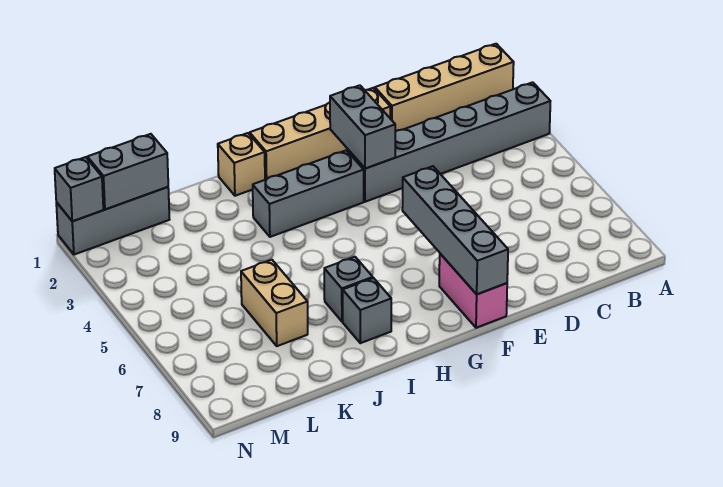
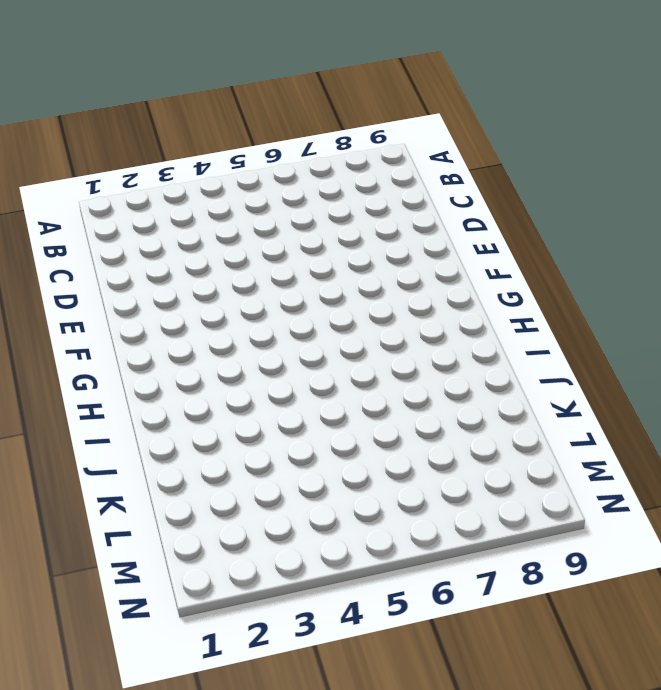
none -> tan brick A1:D1 level 1
none -> grey brick A3:F3 level 1
none -> tan brick E1:H1 level 1

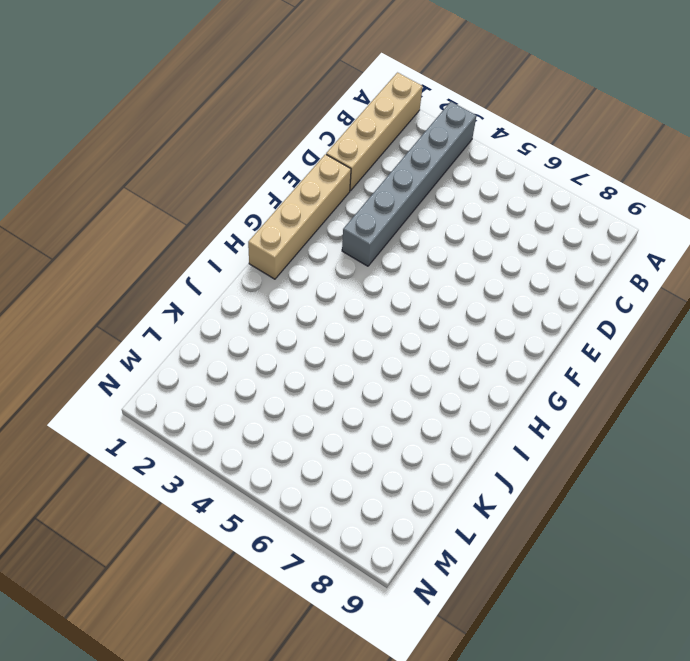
none -> pink brick F8:F9 level 1
none -> grey brick G3:I3 level 1
none -> tan brick I1 level 1

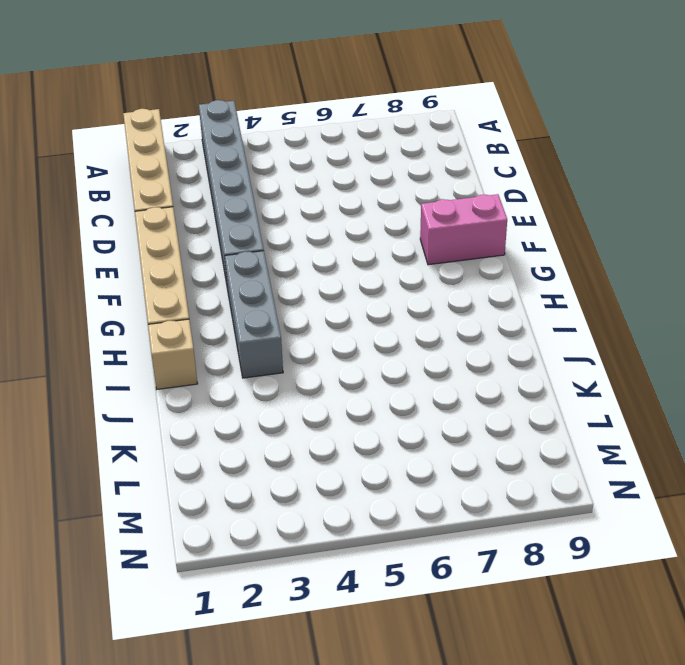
none -> grey brick I7 level 1
none -> grey brick I8 level 1
none -> tan brick K6:K7 level 1

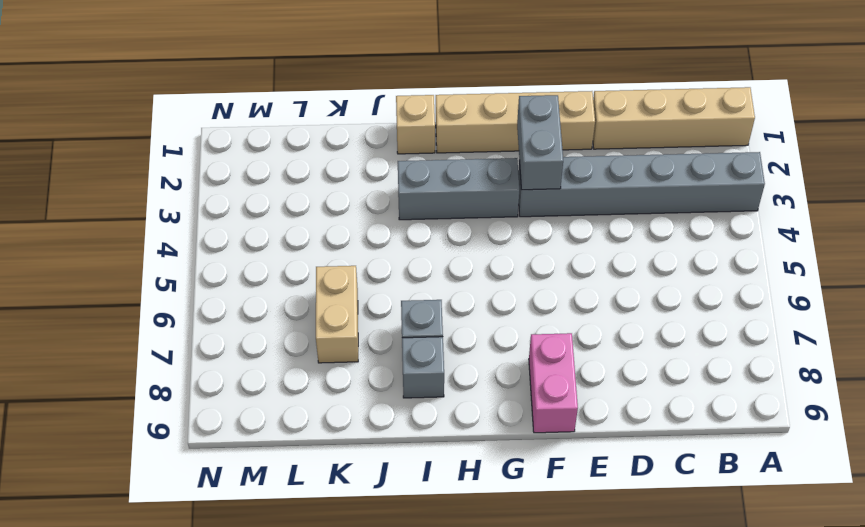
none -> grey brick L1:N1 level 1
none -> grey brick F6:F9 level 2
none -> grey brick L1:M1 level 2

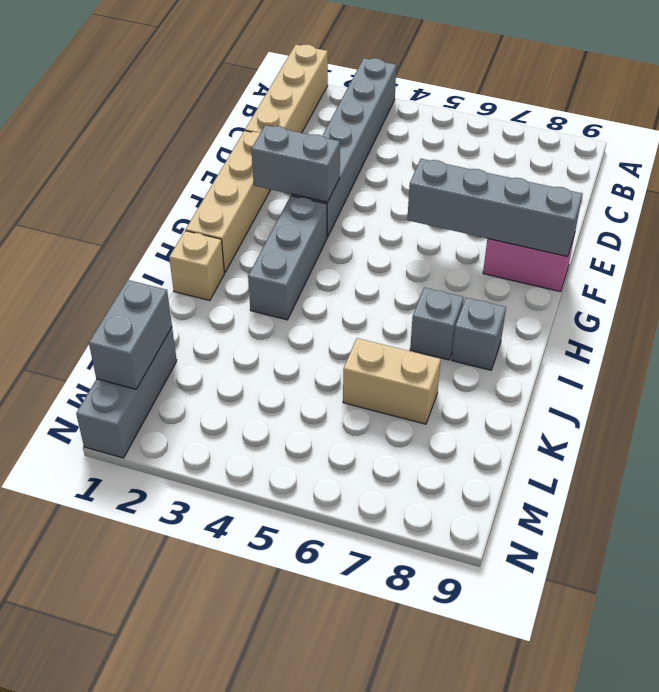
none -> grey brick N1 level 2

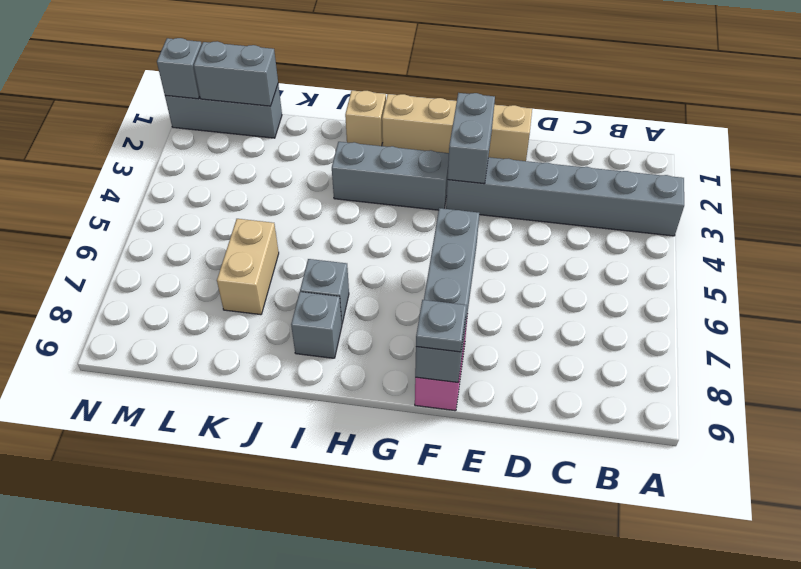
grey plate F9 level 3 -> none
none -> tan brick A1:D1 level 1

